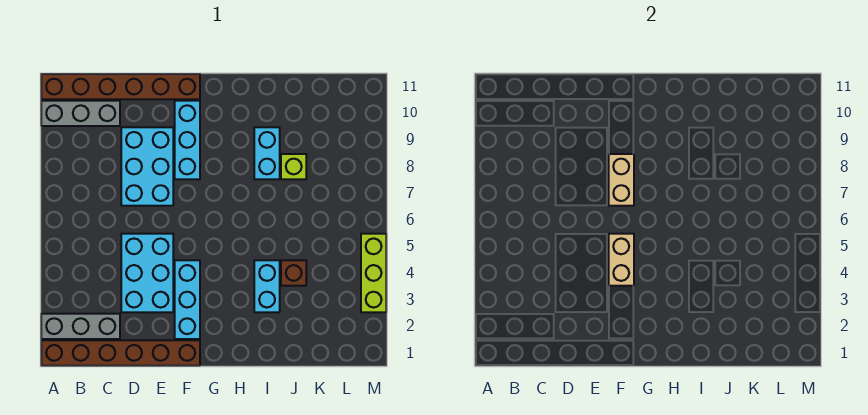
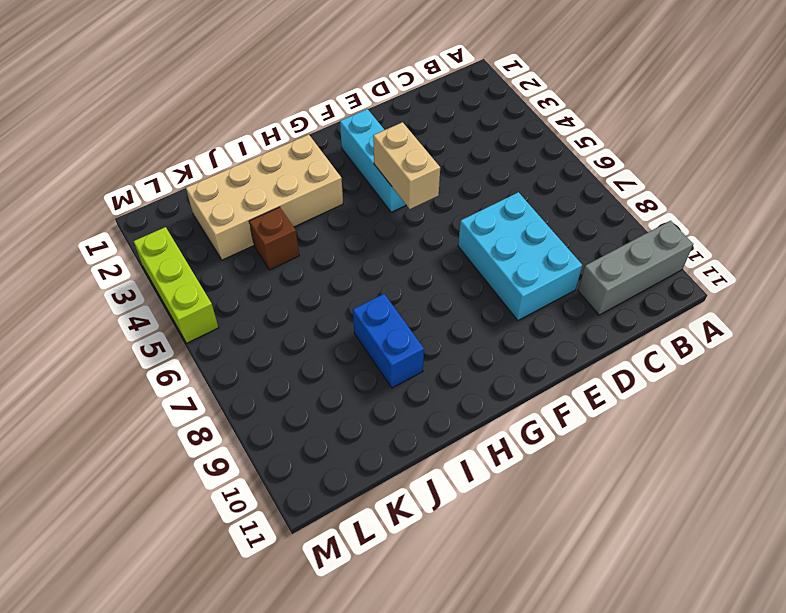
tan brick H2:K3 level 1 -> cyan brick I3:I4 level 1
blue brick I8:I9 level 1 -> cyan brick I8:I9 level 1
none -> brown brick A1:F1 level 1
none -> grey brick A2:C2 level 1
none -> brown brick A11:F11 level 1

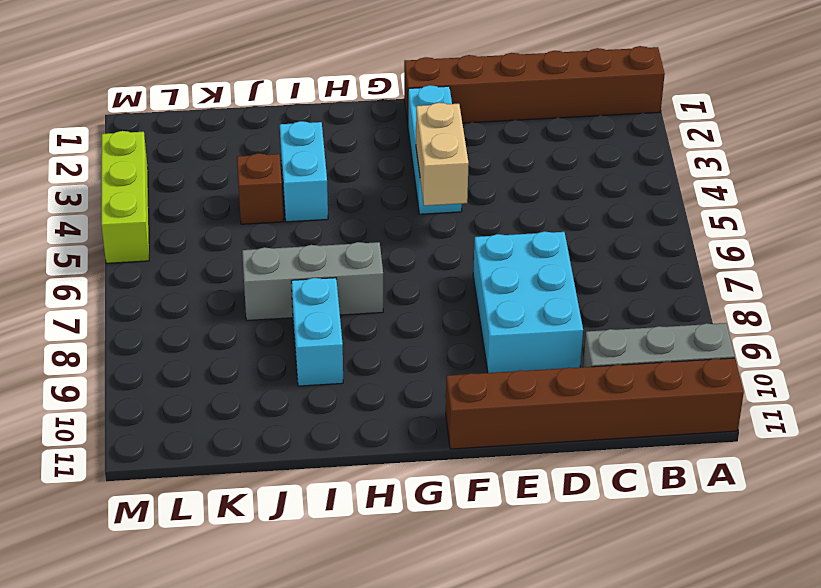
grey brick H7:J7 level 1 -> grey brick A2:C2 level 1
none -> cyan brick D3:E5 level 1
none -> cyan brick F8:F10 level 1
none -> lime brick J8 level 1

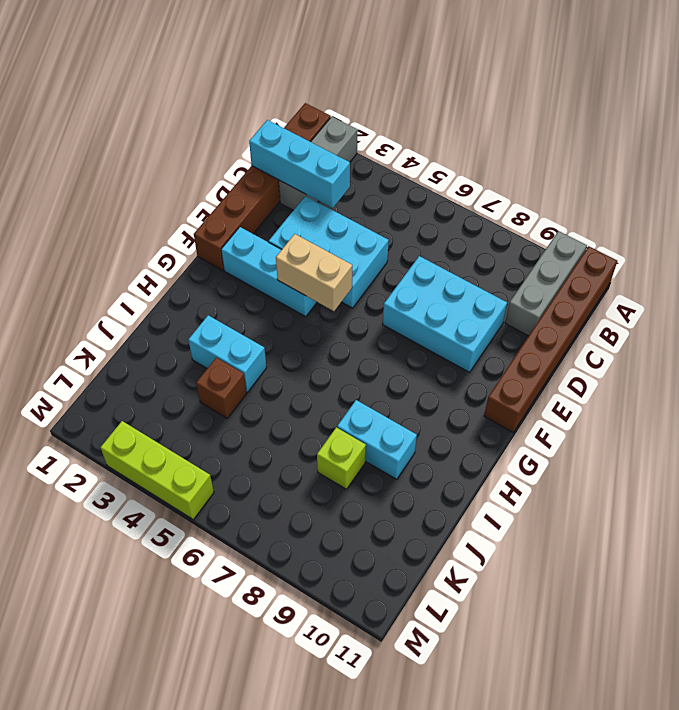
cyan brick C1:C3 level 2 -> cyan brick F8:F10 level 1
none -> tan brick F7:F8 level 2

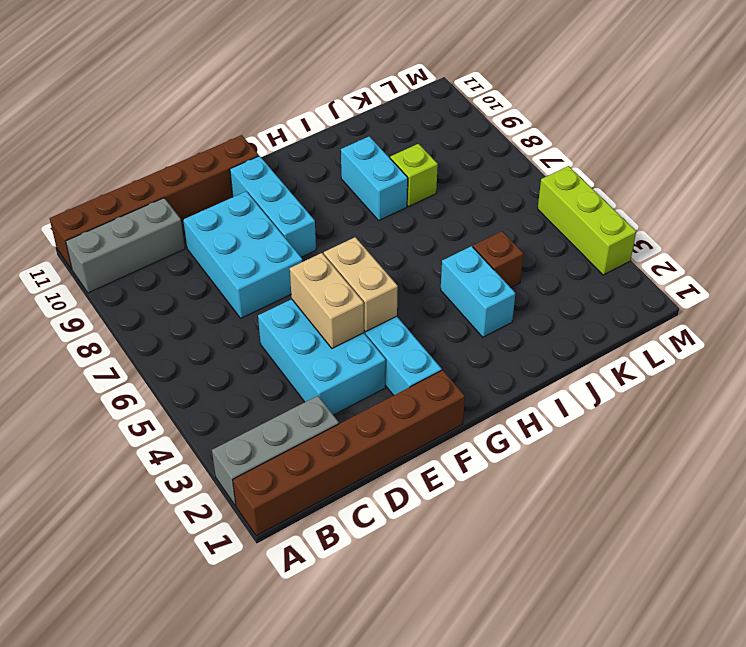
tan brick E4:E5 level 2 -> tan brick F7:F8 level 2

